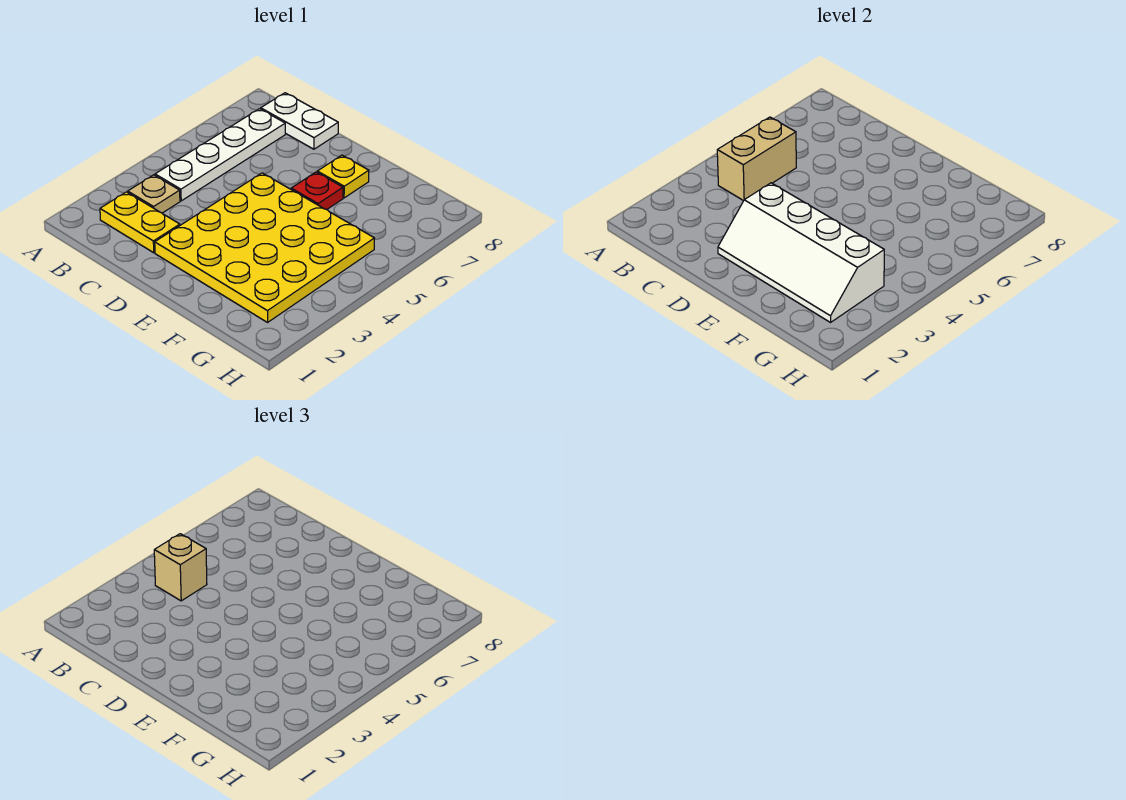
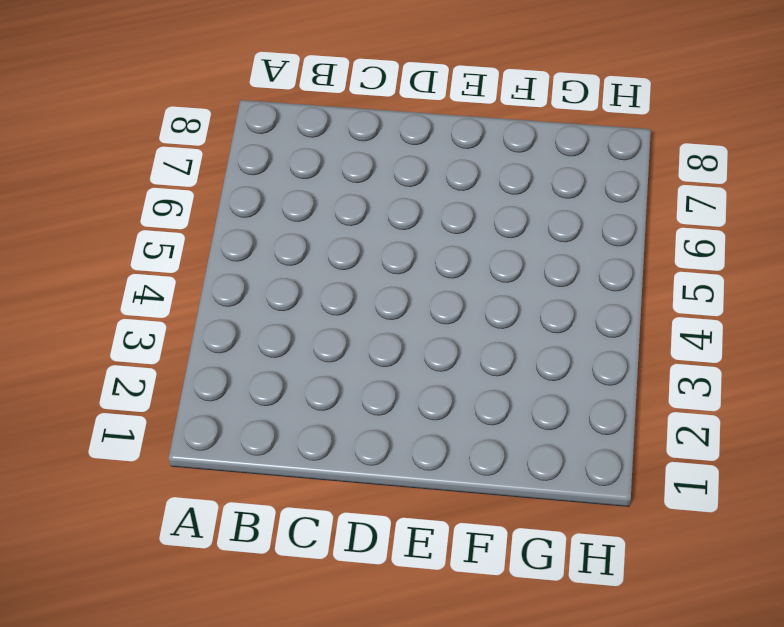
none -> yellow plate B2:C2 level 1
none -> tan plate B3 level 1

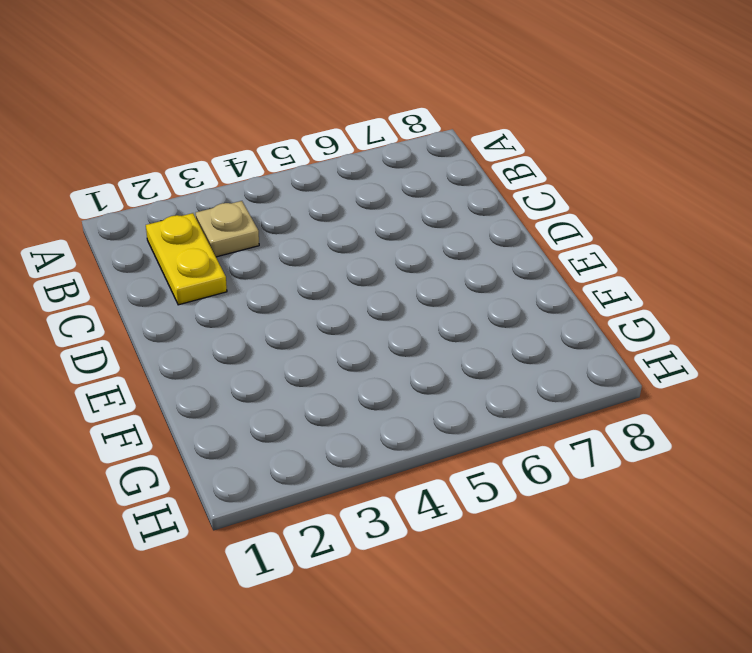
none -> white plate B4:B7 level 1
none -> white plate B8:C8 level 1

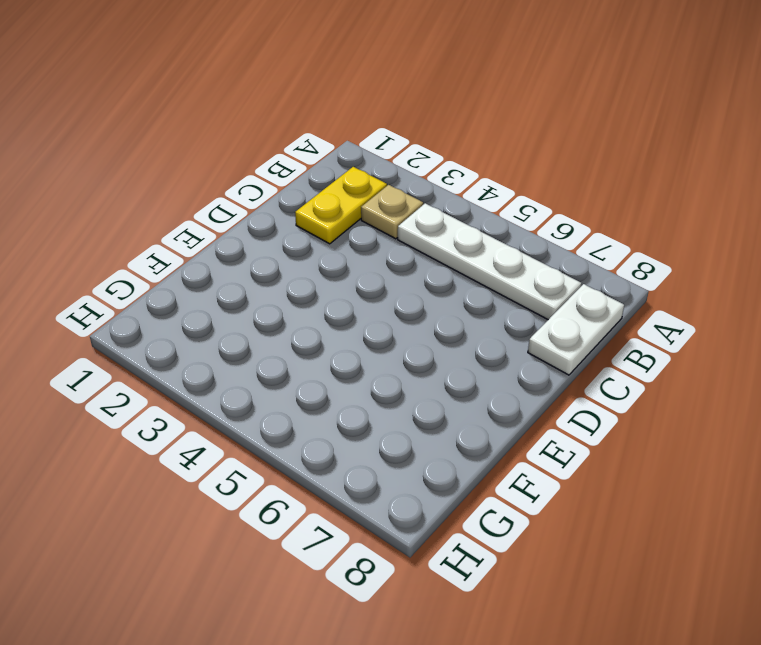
none -> yellow plate D2:G5 level 1
none -> red plate E6 level 1

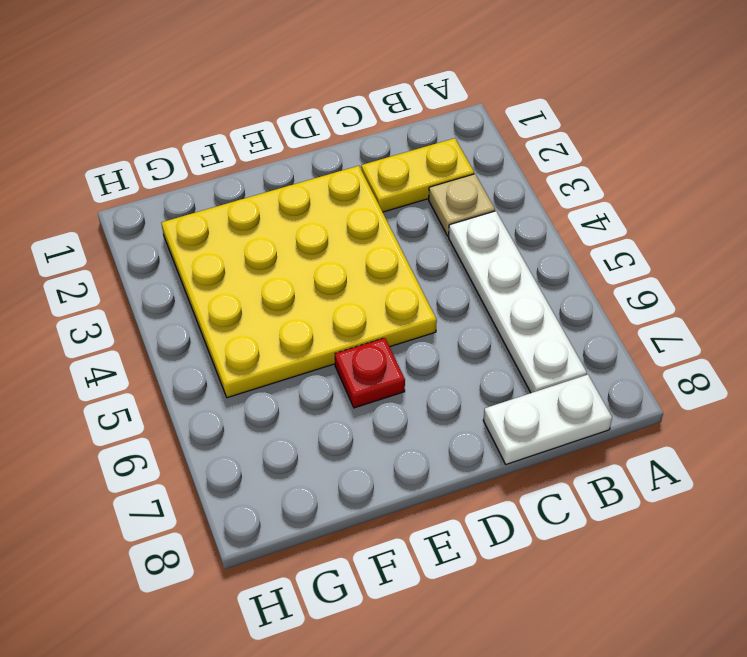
none -> yellow plate E7 level 1
none -> tan brick B4:B5 level 2

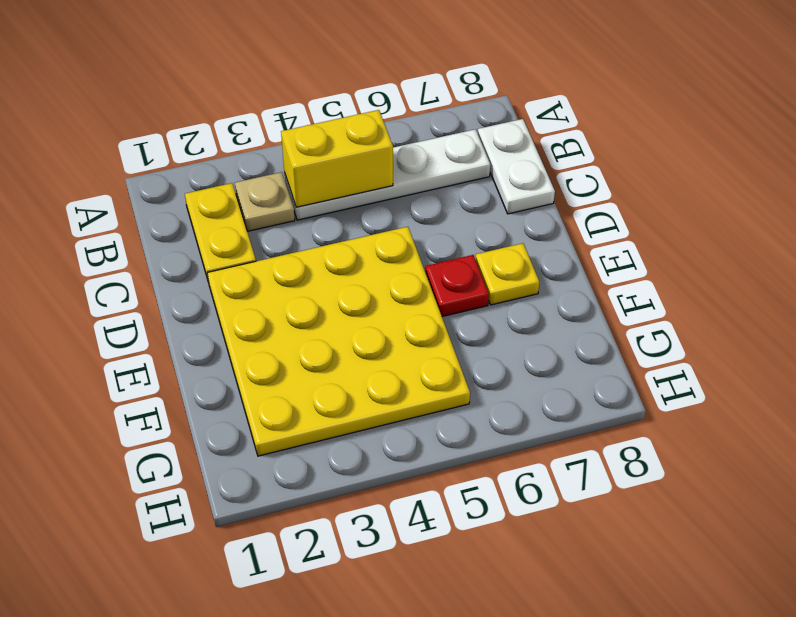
yellow brick B4:B5 level 2 -> tan brick B4:B5 level 2
none -> white slope D2:G3 level 2 top 3
none -> tan brick B4 level 3

